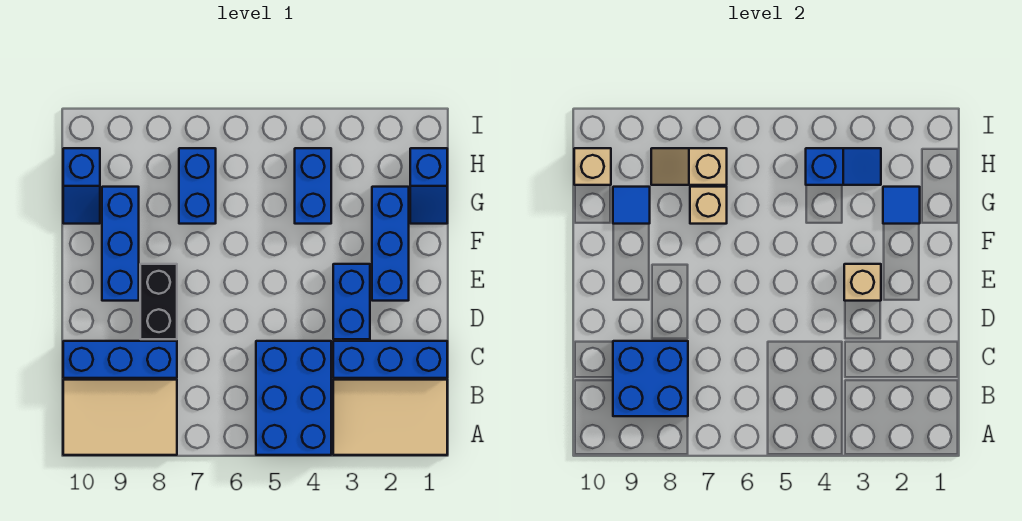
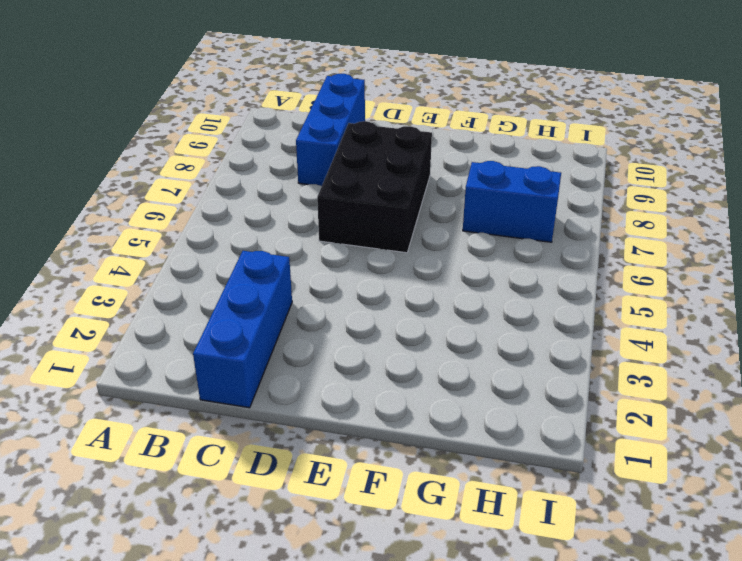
black brick D6:E8 level 1 -> black brick D8:E8 level 1
none -> tan tile A1:B3 level 1
none -> blue brick A4:C5 level 1
none -> tan tile A8:B10 level 1

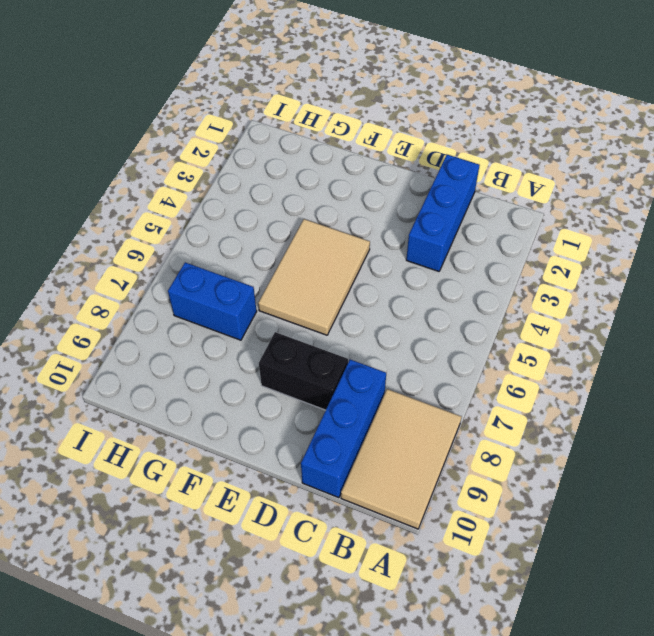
tan tile E4:F6 level 1 -> tan tile A1:B3 level 1
none -> blue brick A4:C5 level 1
none -> blue brick D3:E3 level 1
none -> blue brick E2:G2 level 1

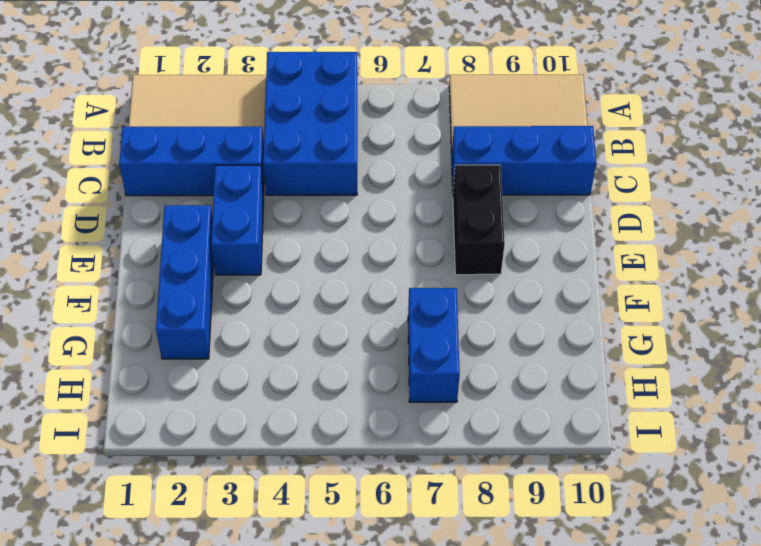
none -> blue brick E9:G9 level 1
none -> blue slope G1:H1 level 1 top H
none -> blue brick G4:H4 level 1

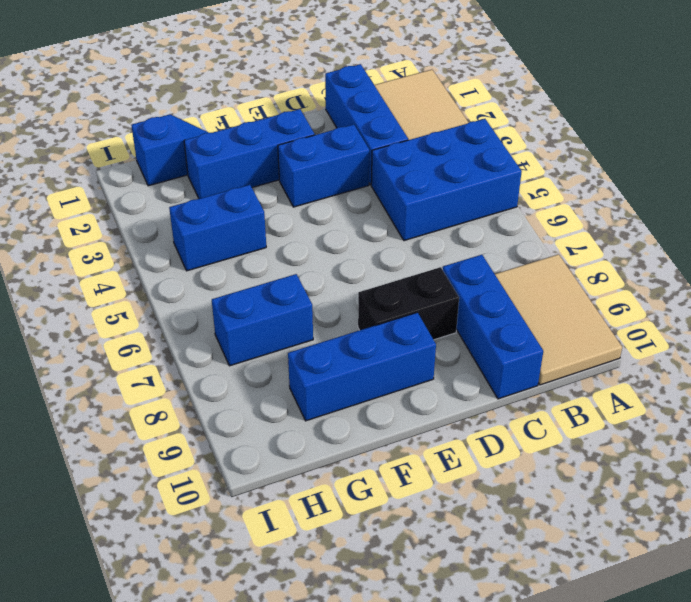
none -> blue slope G10:H10 level 1 top H
none -> blue brick B8:C9 level 2
none -> tan brick E3 level 2

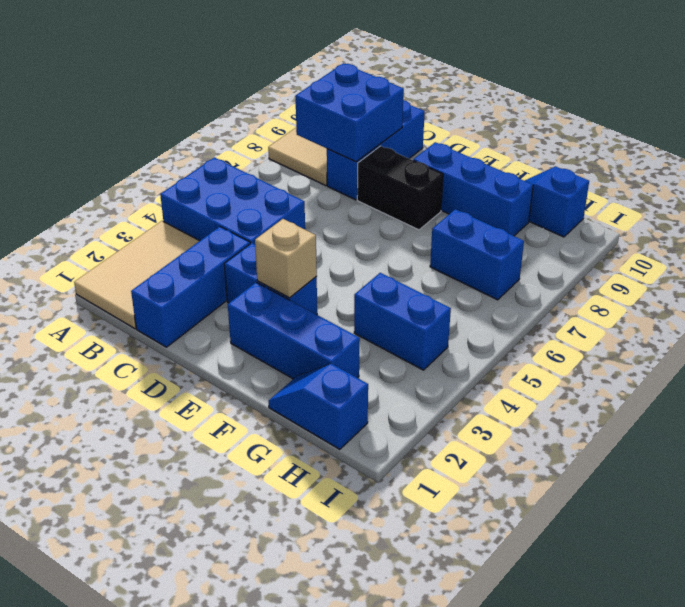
none -> blue tile G2 level 2
none -> tan brick G7 level 2
none -> blue tile G9 level 2

